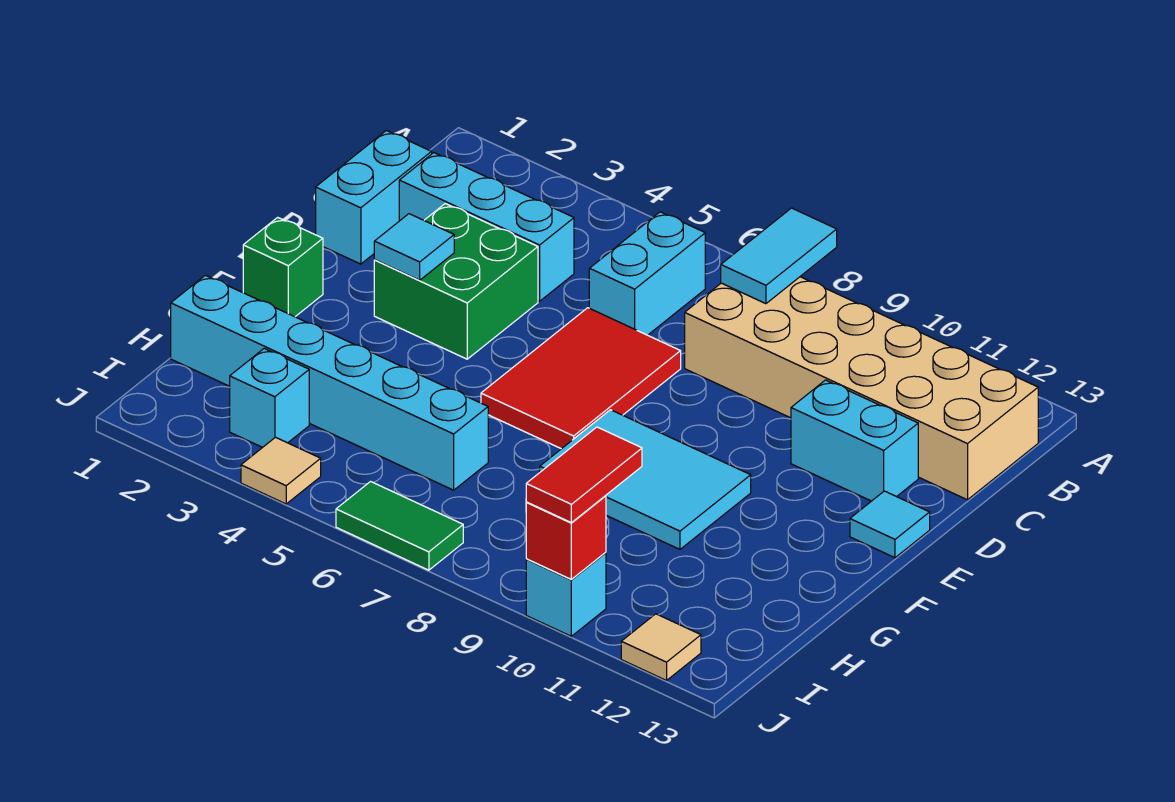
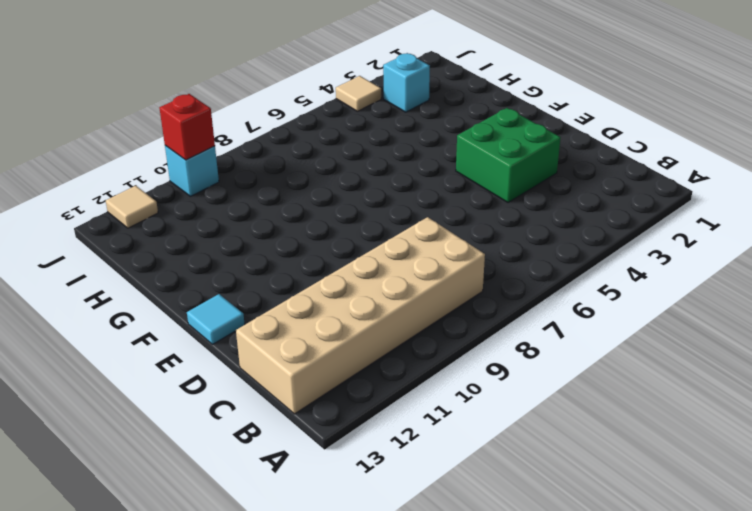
none -> cyan brick B6:C6 level 1
none -> cyan brick C1:D1 level 1
none -> cyan brick C2:C4 level 1

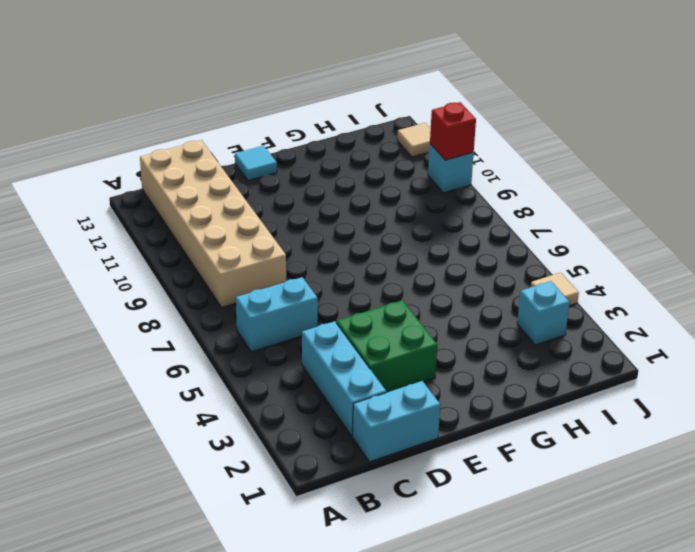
none -> red tile D6:F7 level 1
none -> cyan brick D11:D12 level 1
none -> green brick F1 level 1

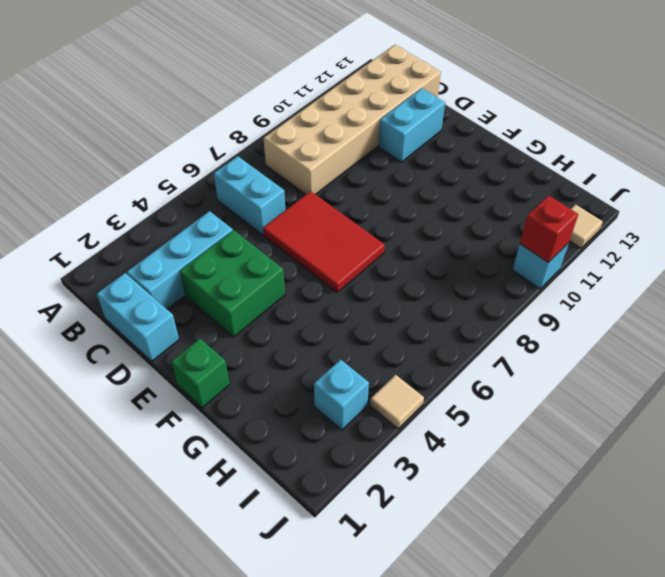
none -> cyan tile E13 level 1
none -> cyan tile F8:G10 level 1
none -> cyan brick H1:H6 level 1

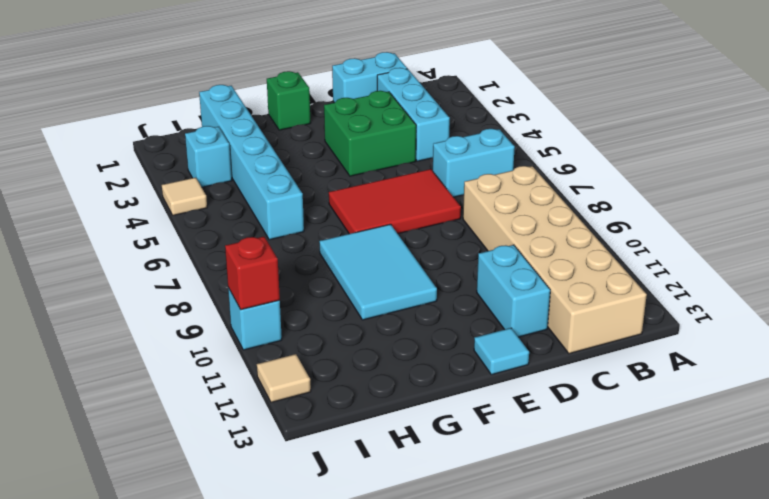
none -> green tile J6:J7 level 1
none -> cyan tile A8:B8 level 2
none -> cyan tile E3 level 2

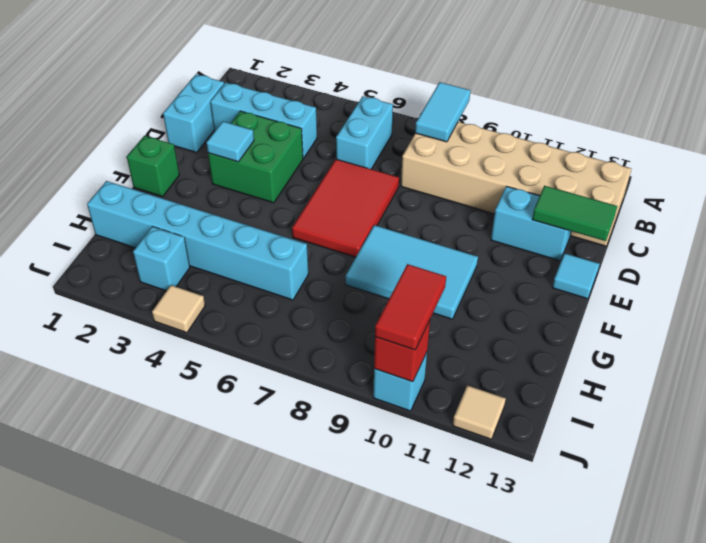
green tile D12:D13 level 2 -> green tile J6:J7 level 1

